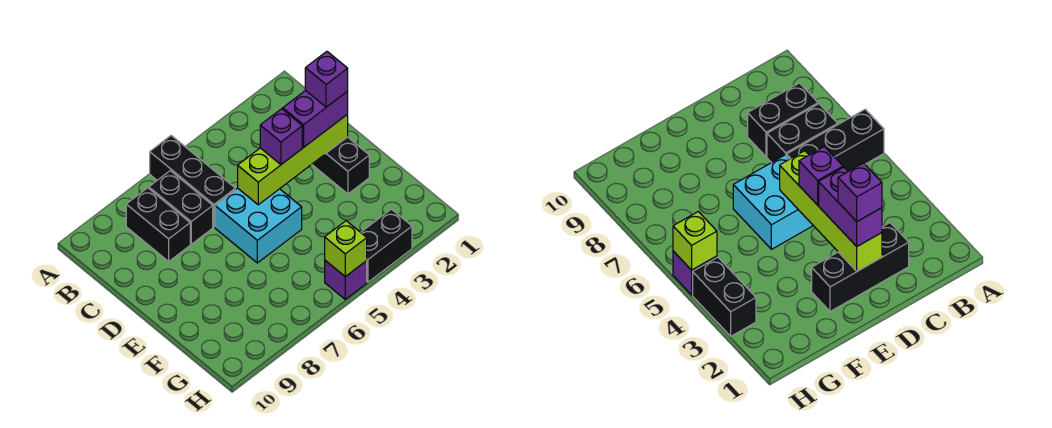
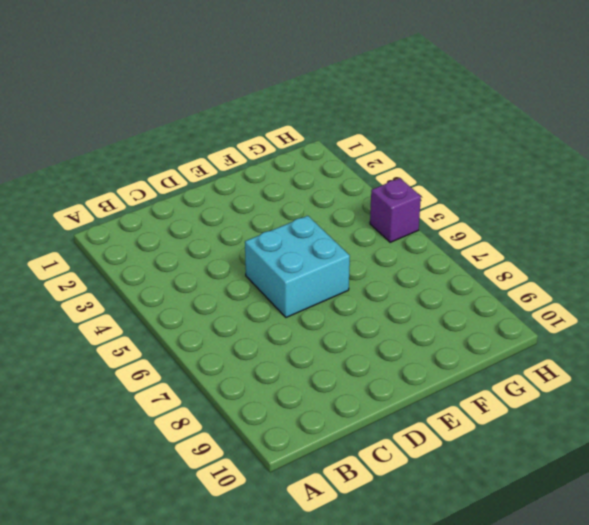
none -> black brick A6:C6 level 1
none -> black brick B7:C7 level 1
none -> black brick B8:C8 level 1

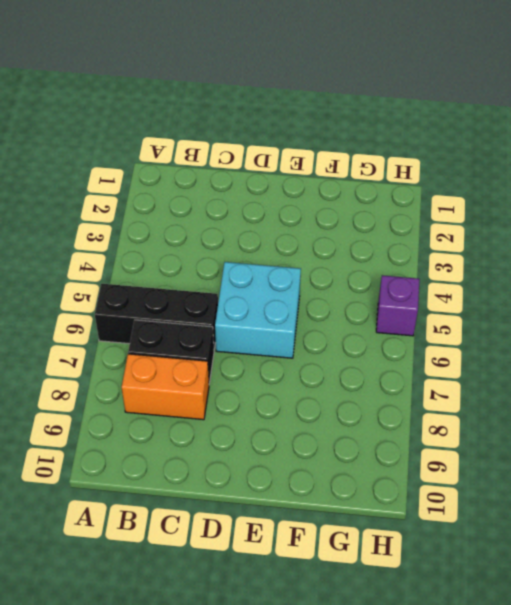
orange brick B8:C8 level 1 -> black brick B8:C8 level 1
none -> black brick C2:E2 level 1
none -> black brick H3:H4 level 1
none -> lime brick D2:D5 level 2

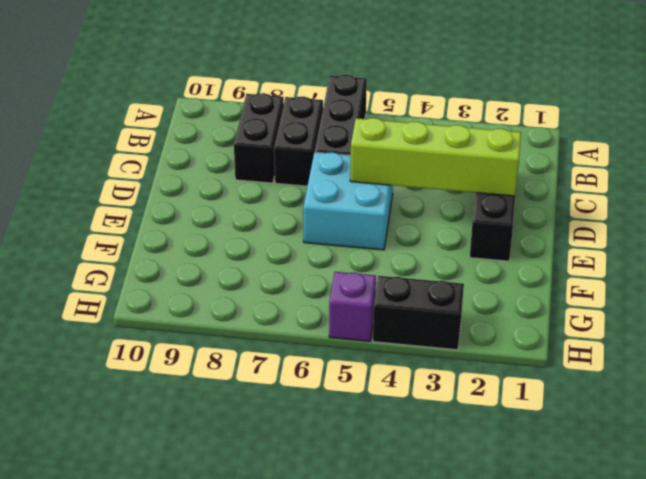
none -> lime brick H5 level 2
none -> purple brick D2:D3 level 3
none -> purple brick D4 level 3

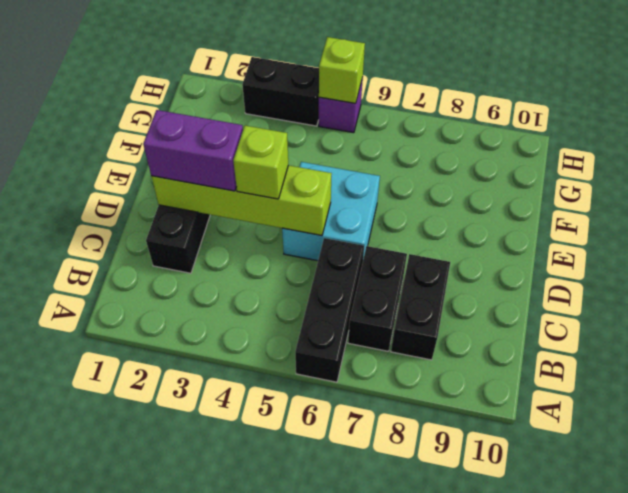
lime brick D4 level 3 -> purple brick D4 level 3
none -> purple brick D2 level 4

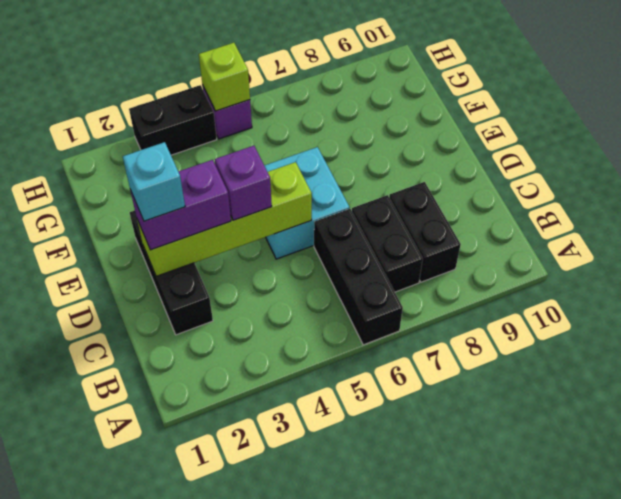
cyan brick D2 level 4 -> purple brick D2 level 4

